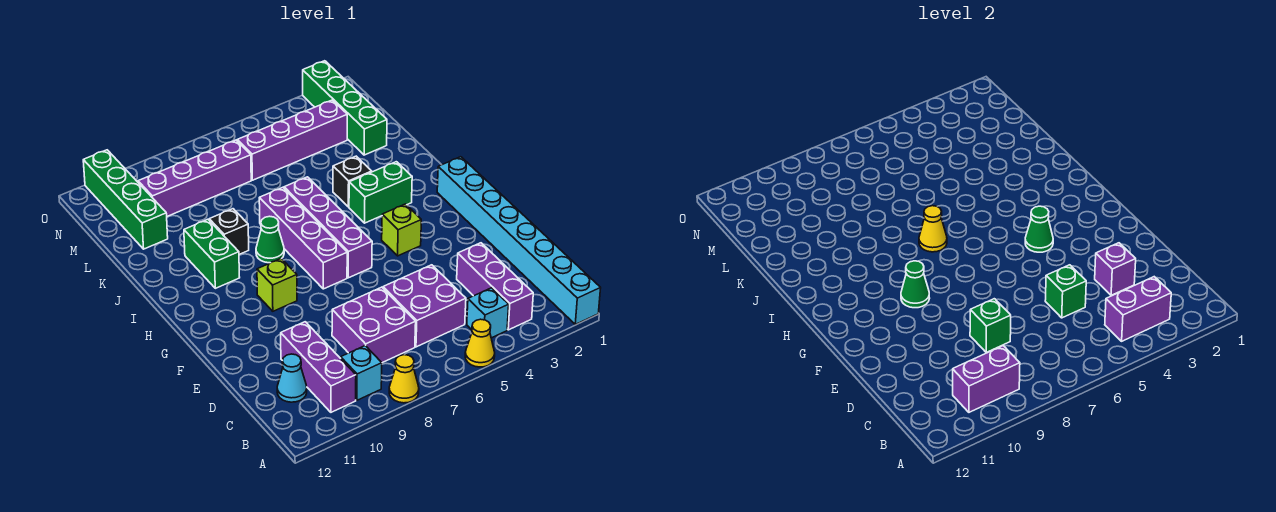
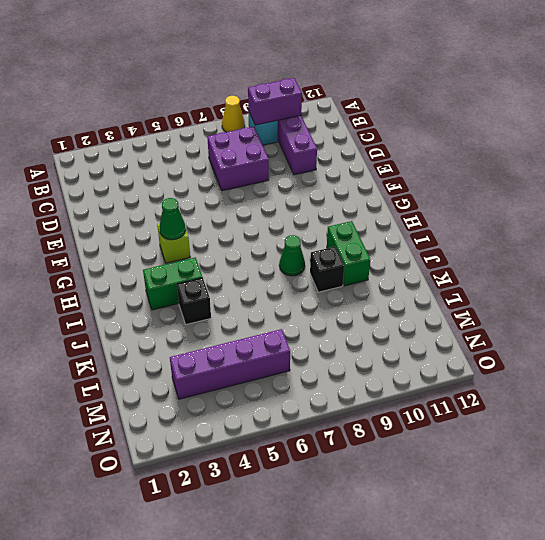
none -> cyan brick A1:H1 level 1
none -> yellow cone A5 level 1
none -> purple brick B3:D3 level 1
none -> cyan brick B4 level 1

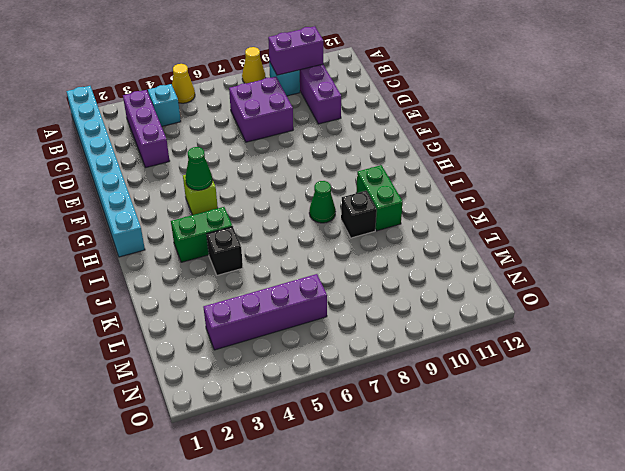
none -> purple brick C5:D6 level 1
none -> cyan cone C11 level 1
none -> purple brick G6:J6 level 1
none -> purple brick G7:J7 level 1

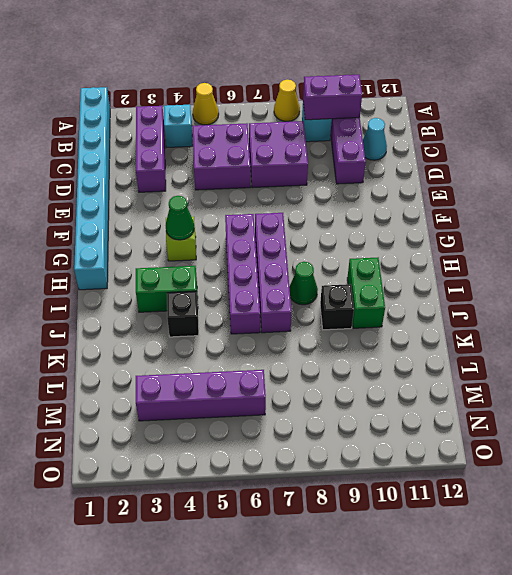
none -> lime brick G9 level 1
none -> green brick L2:O2 level 1
none -> green brick L11:O11 level 1
none -> purple brick M7:M10 level 1

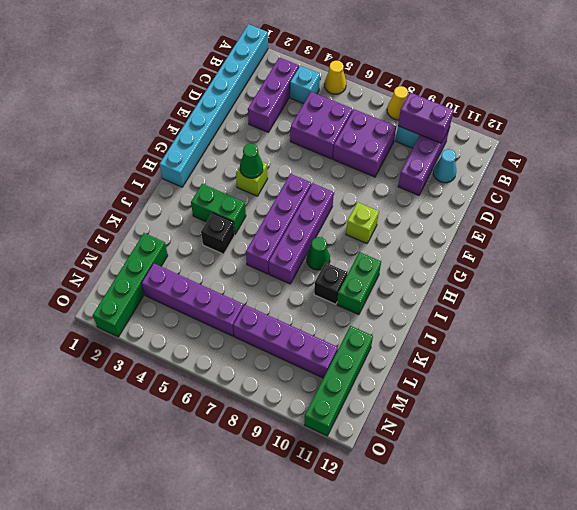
none -> purple brick B3:B4 level 2
none -> purple brick D3 level 2
none -> green brick D5 level 2
none -> green brick D8 level 2

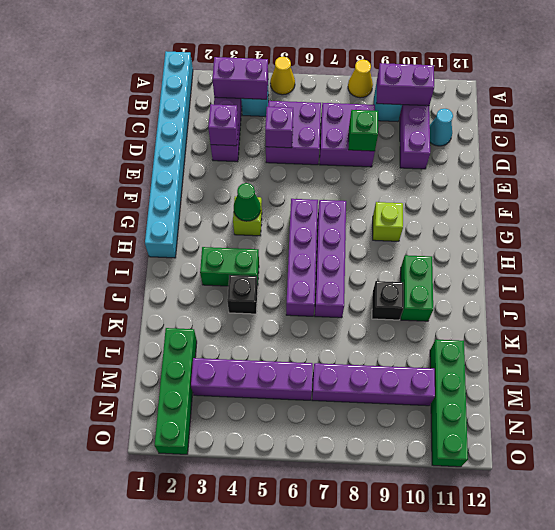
purple brick D5 level 2 -> green brick D5 level 2
none -> green cone I8 level 1
none -> green cone G9 level 2
none -> yellow cone I7 level 2

